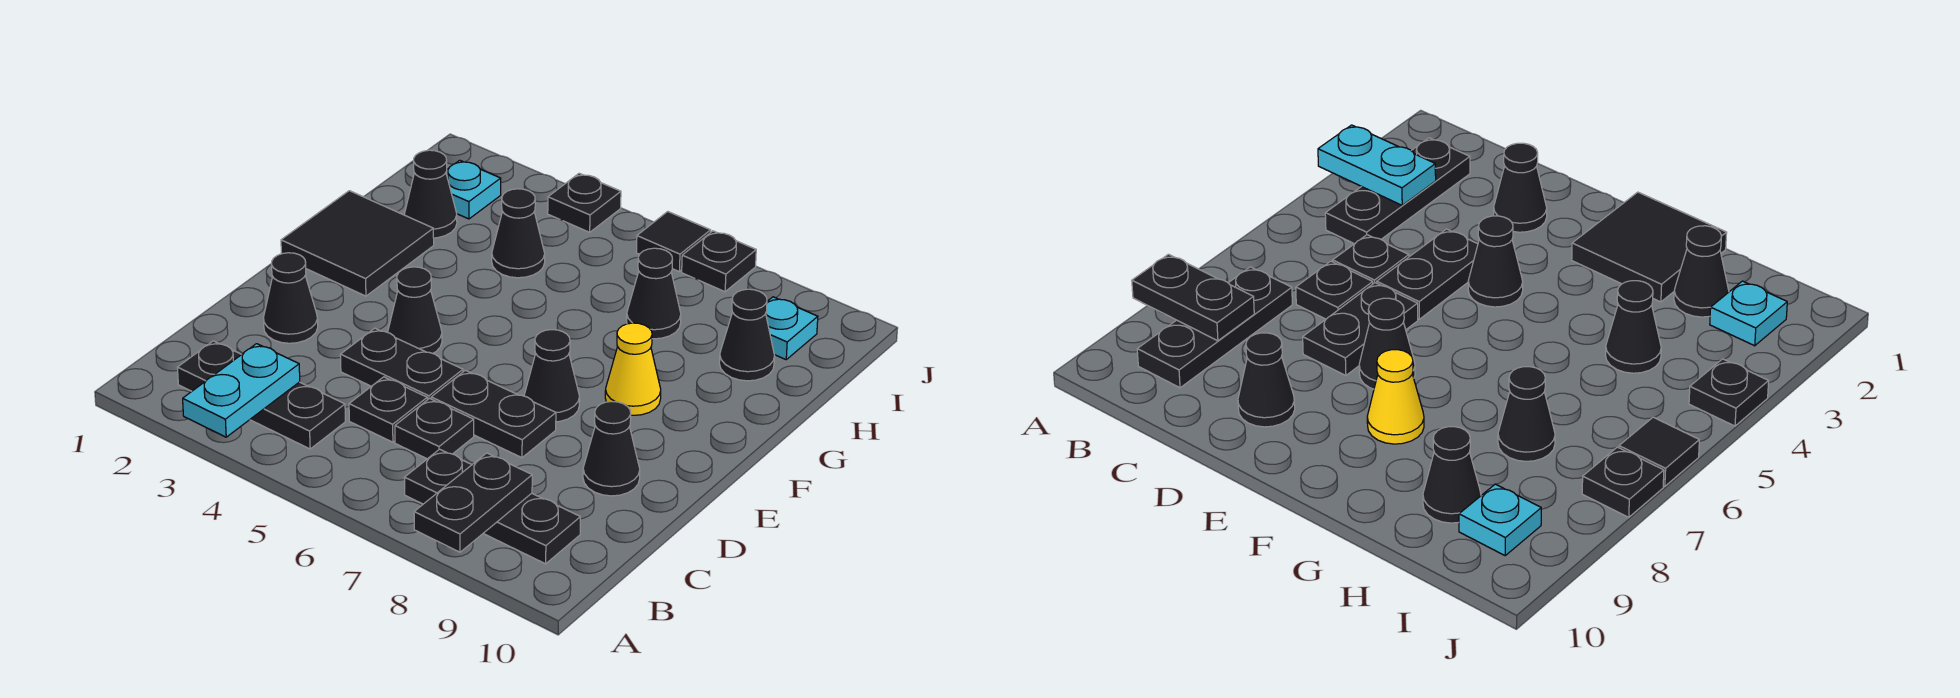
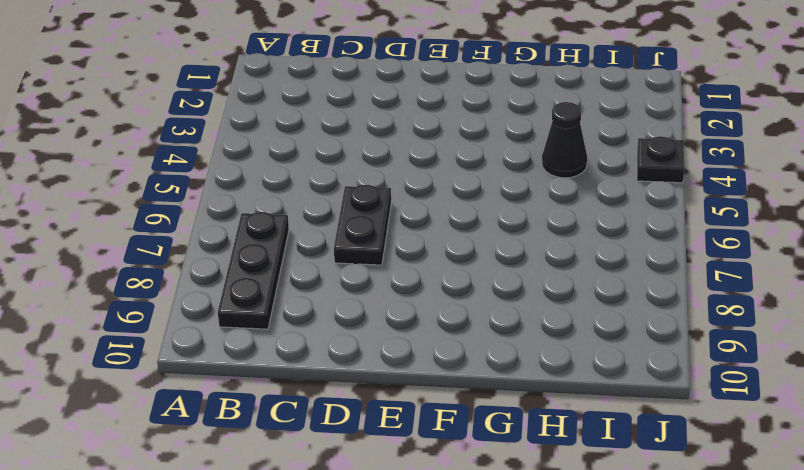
none -> black plate B2:B4 level 1
none -> black plate C5 level 1
none -> black plate C6 level 1

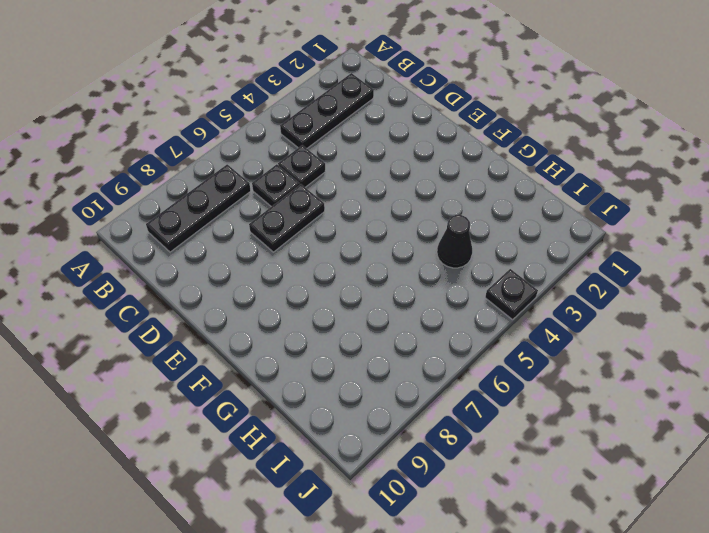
none -> black cone D2 level 1
none -> black plate D4:D5 level 1
none -> black cone D9 level 1

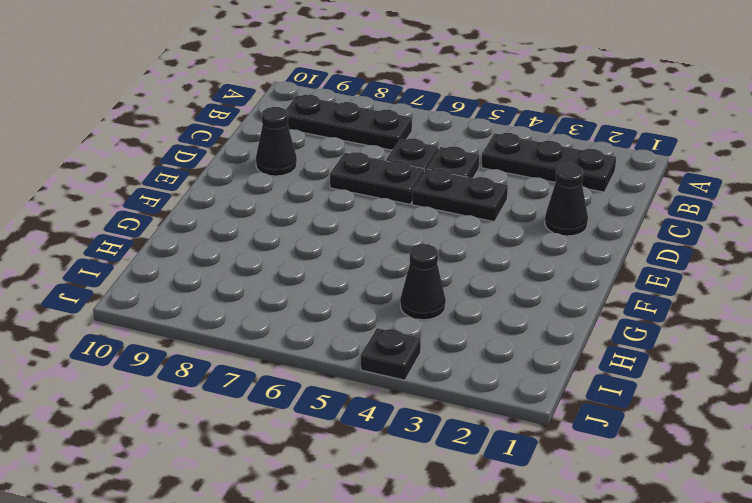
none -> black cone E4 level 1
none -> black cone E7 level 1
none -> black tile F1:G2 level 1

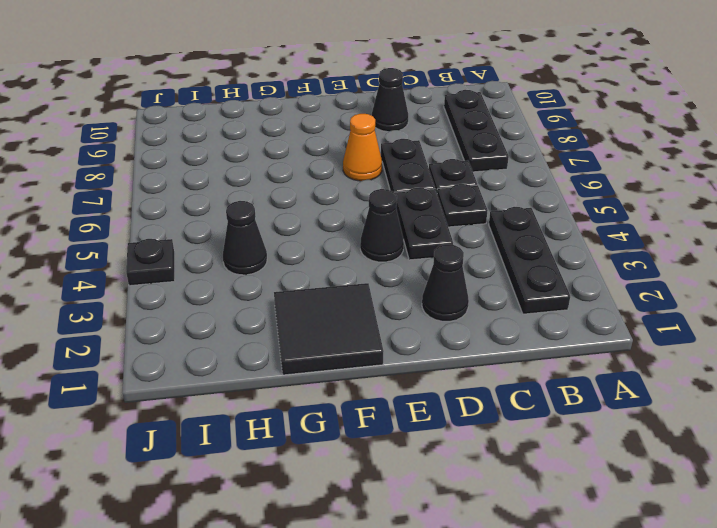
orange cone E7 level 1 -> black cone E7 level 1
none -> yellow cone F8 level 1
none -> black cone H2 level 1
none -> black cone H7 level 1

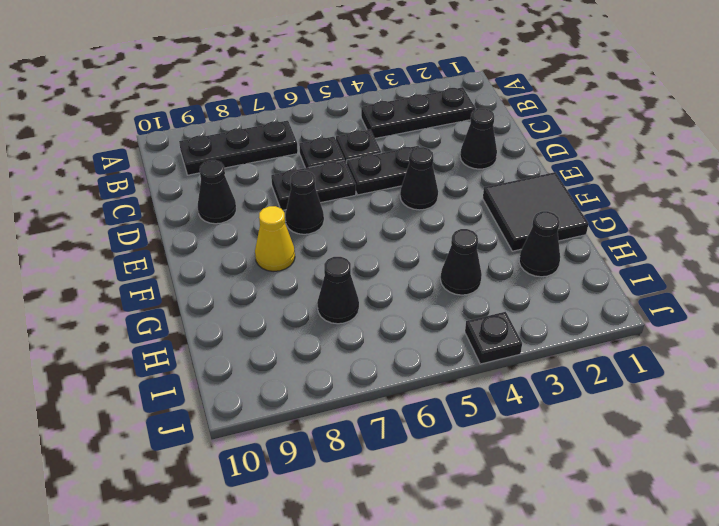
none -> black cone H9 level 1
none -> cyan plate I2 level 1
none -> cyan plate I9 level 1

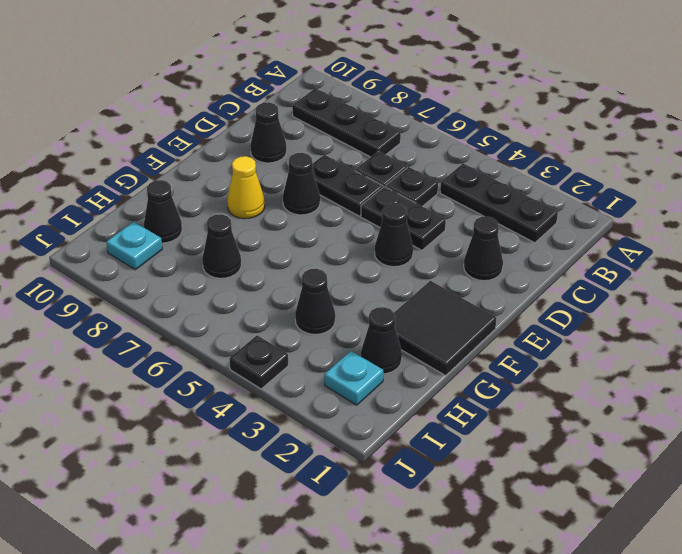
none -> black tile J6 level 1
none -> black plate J7 level 1
none -> cyan plate A3:B3 level 2

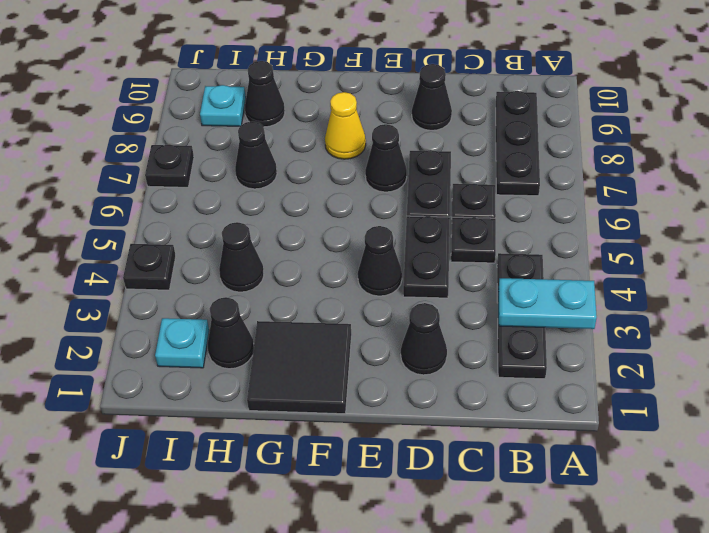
none -> black tile J6 level 1
none -> black plate A8:B8 level 2

